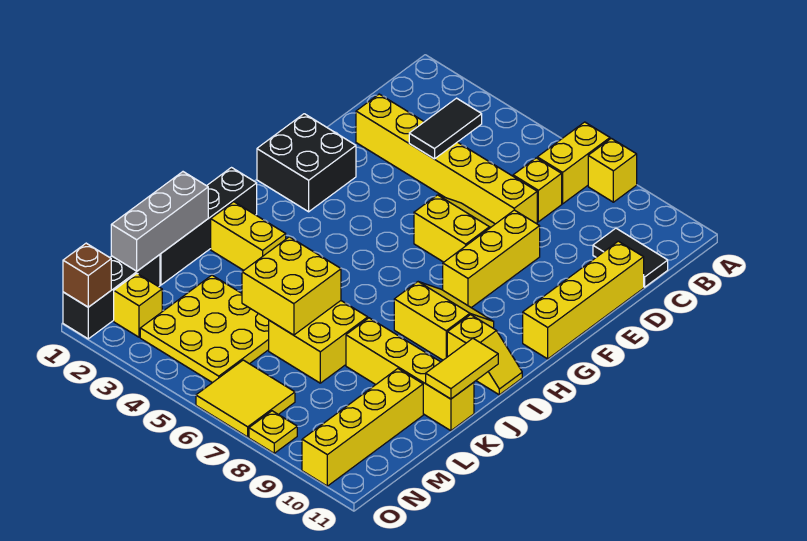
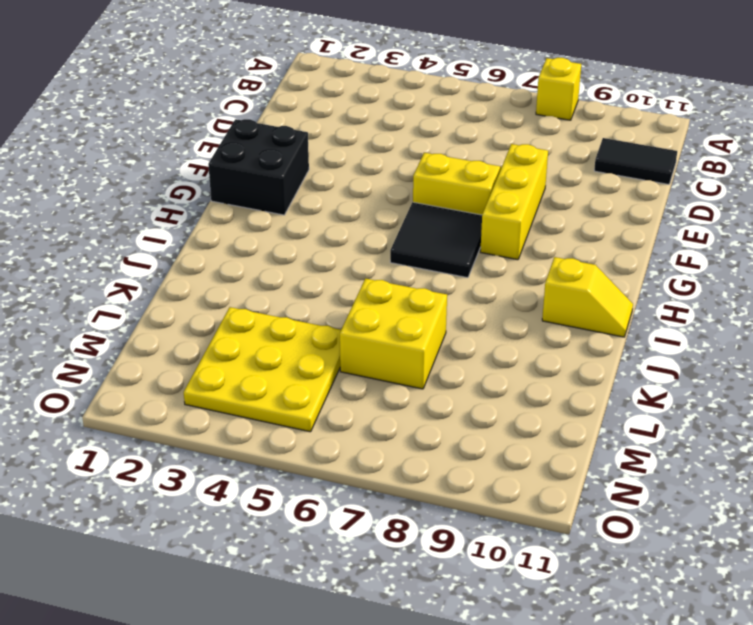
black tile G6:H7 level 1 -> none
none -> yellow brick A7:B7 level 1
none -> yellow brick C7 level 1
none -> yellow brick D2:D7 level 1

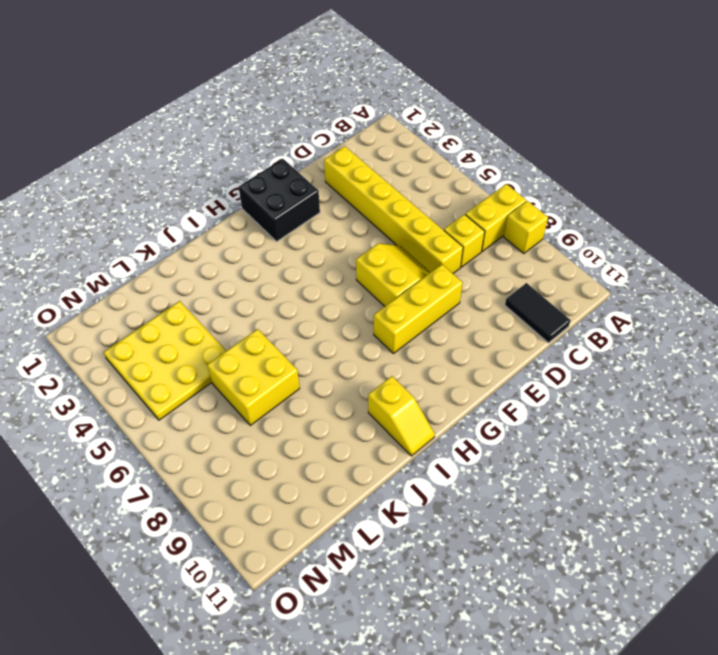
none -> yellow brick D11:G11 level 1
none -> yellow slope H8:I9 level 1 top I
none -> black brick I1:L1 level 1

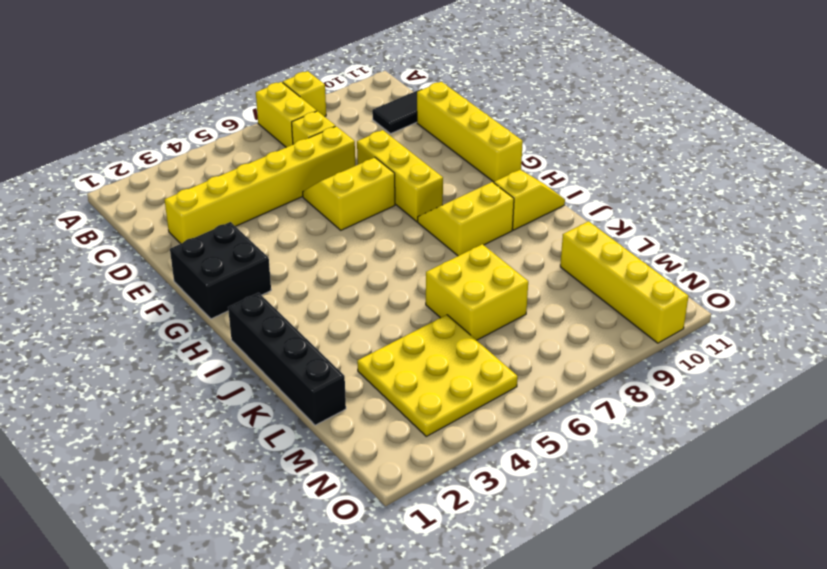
none -> yellow brick J2:J3 level 1
none -> yellow brick K8:K11 level 1
none -> black brick M1:O1 level 1

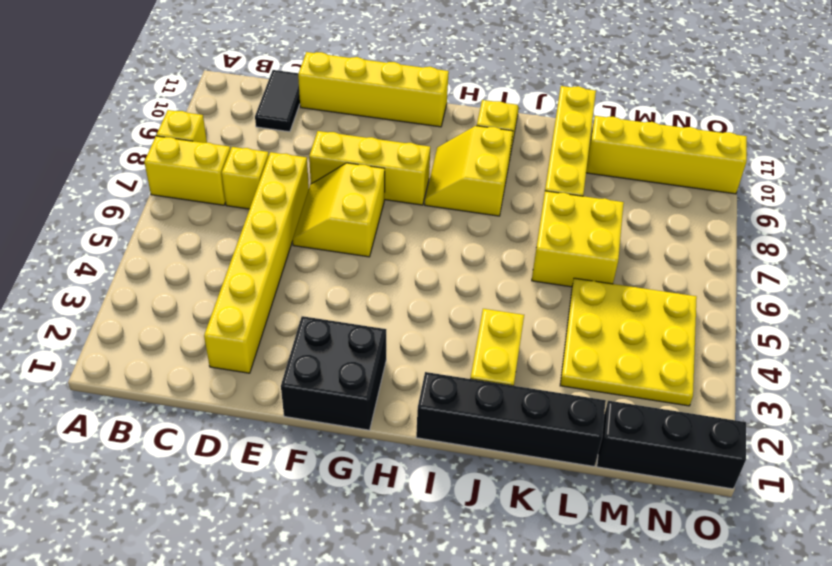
none -> yellow brick N2 level 1
none -> yellow tile N6:O7 level 1
none -> yellow plate O8 level 1

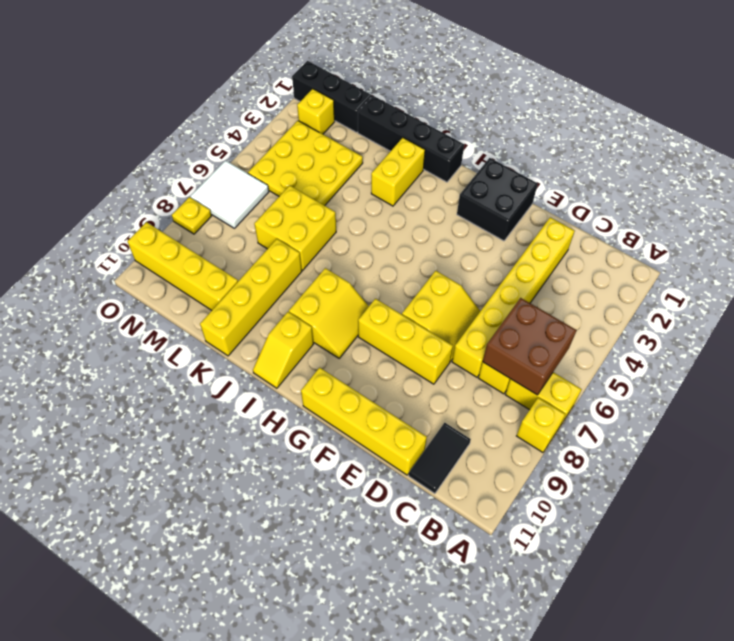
brown brick B6:C7 level 2 -> none
white tile N6:O7 level 1 -> yellow tile N6:O7 level 1
none -> black tile C4:D4 level 2
none -> yellow tile J11:K11 level 2
none -> grey brick K1:M1 level 2

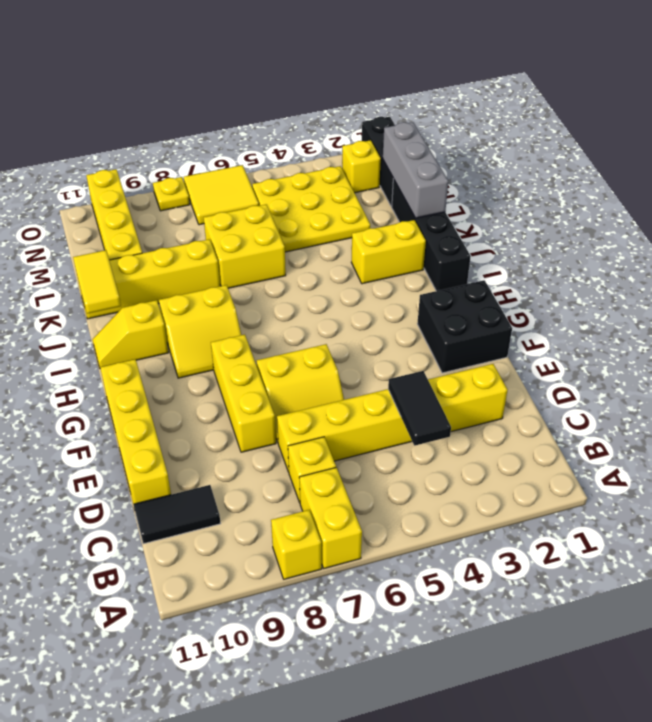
none -> yellow brick K5:L6 level 2
none -> brown brick O1 level 2

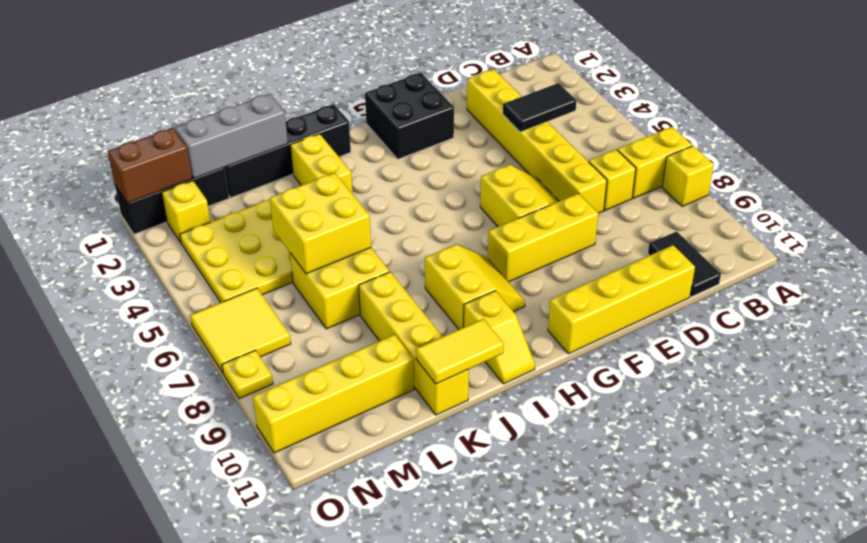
brown brick N1:O1 level 2 -> brown brick O1 level 2

